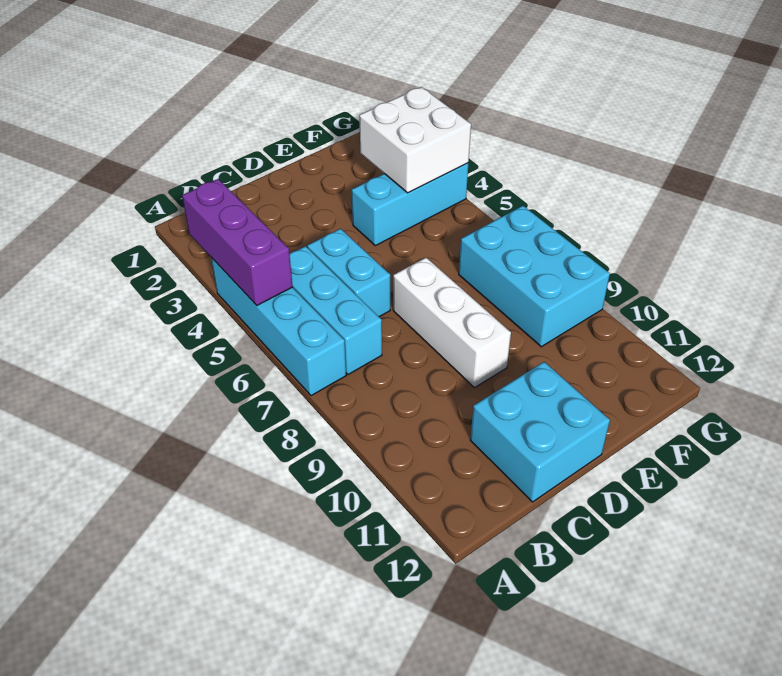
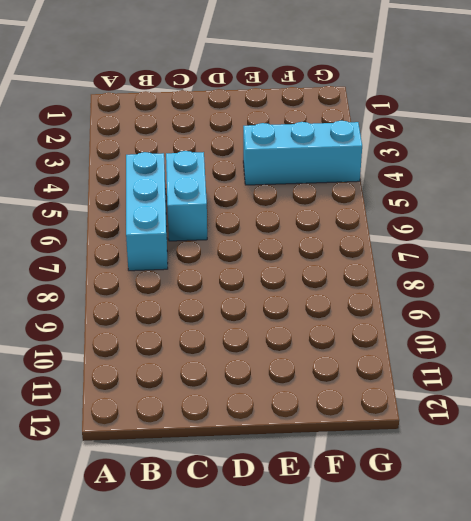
none -> cyan brick A4:A7 level 1
none -> cyan brick C11:D12 level 1

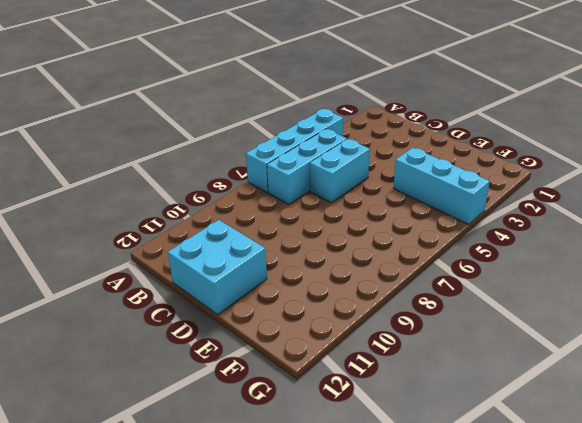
none -> white brick D7:D9 level 1
none -> cyan brick F7:G9 level 1

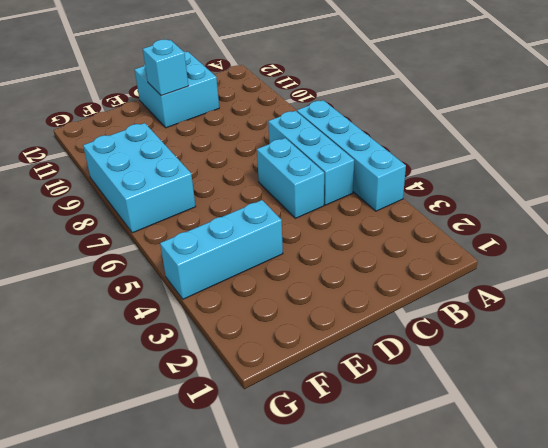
cyan brick D11 level 2 -> none
none -> white brick D7:D9 level 1
none -> purple brick A3:A5 level 2

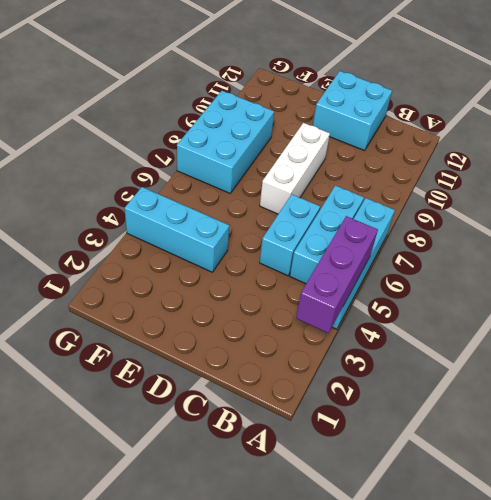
none -> white brick F3:G4 level 2

